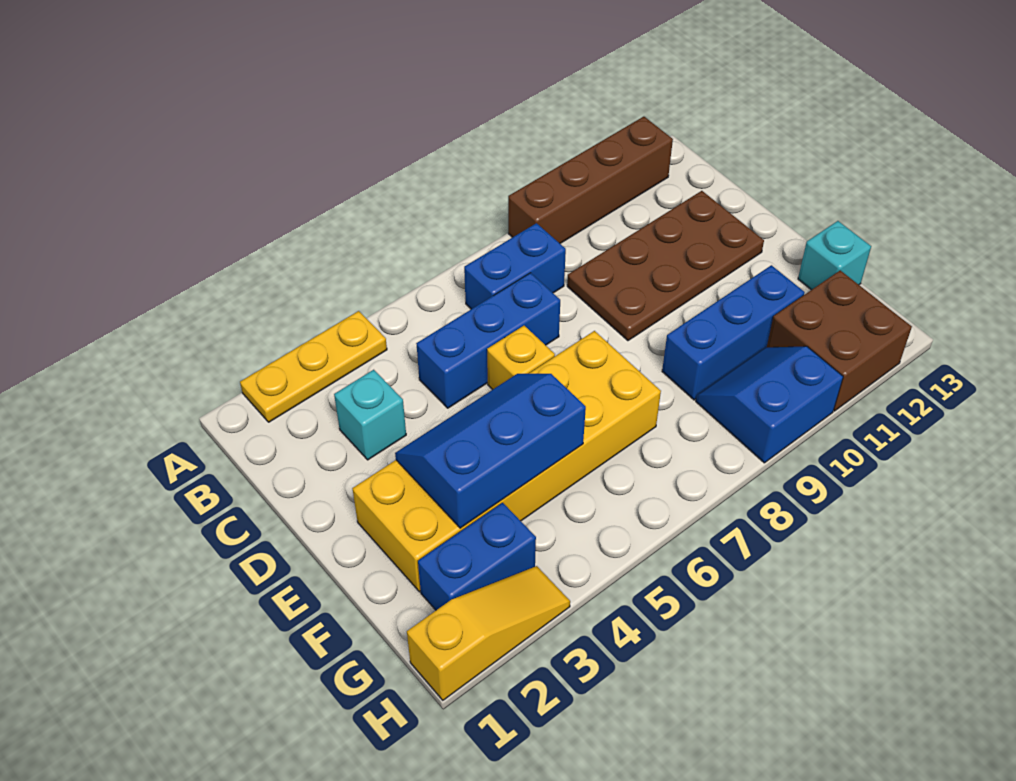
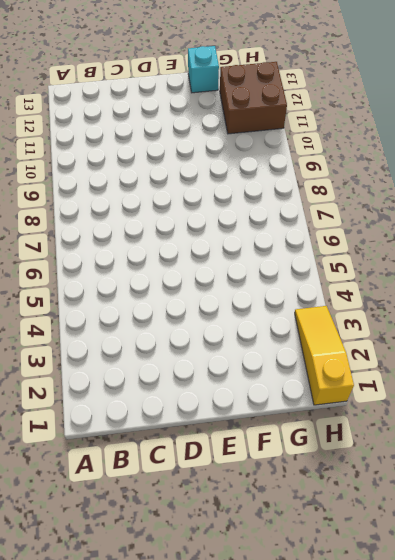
none -> yellow plate A2:A4 level 1
none -> brown brick A9:A12 level 1
none -> blue brick B7:B8 level 1

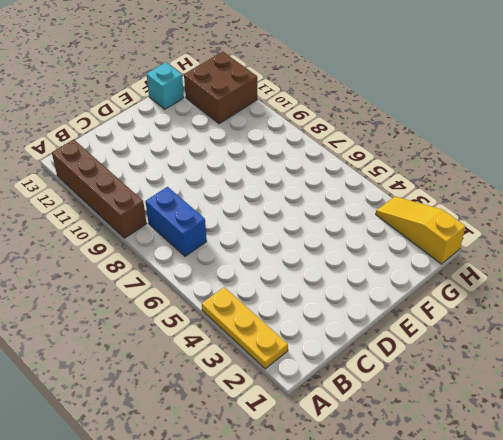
none -> cyan brick C3 level 1
none -> blue brick C5:C7 level 1
none -> brown plate C9:D12 level 1

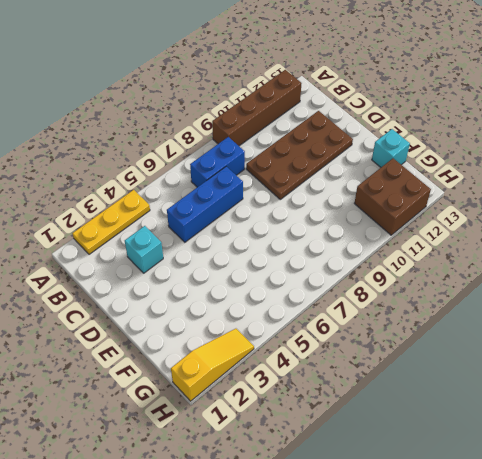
none -> yellow brick D6 level 1
none -> yellow brick E2:F7 level 1
none -> blue brick F9:F11 level 1

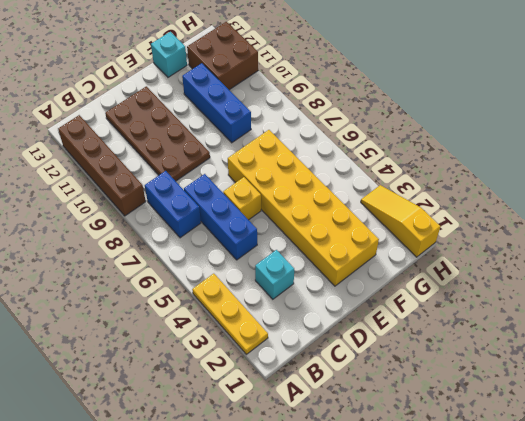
none -> blue brick G2:G3 level 1
none -> blue slope G9:H10 level 1 top H
none -> blue slope E3:F5 level 2 top F

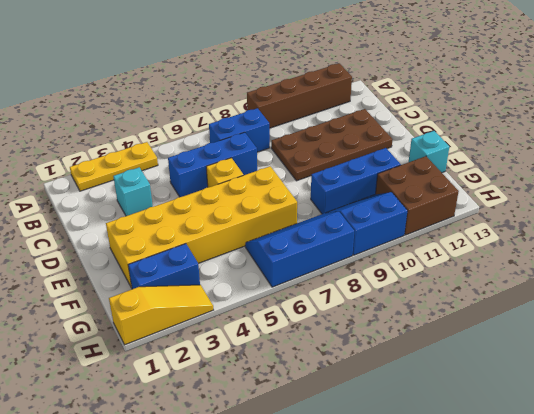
blue slope G6:H8 level 1 top H -> blue slope E3:F5 level 2 top F

